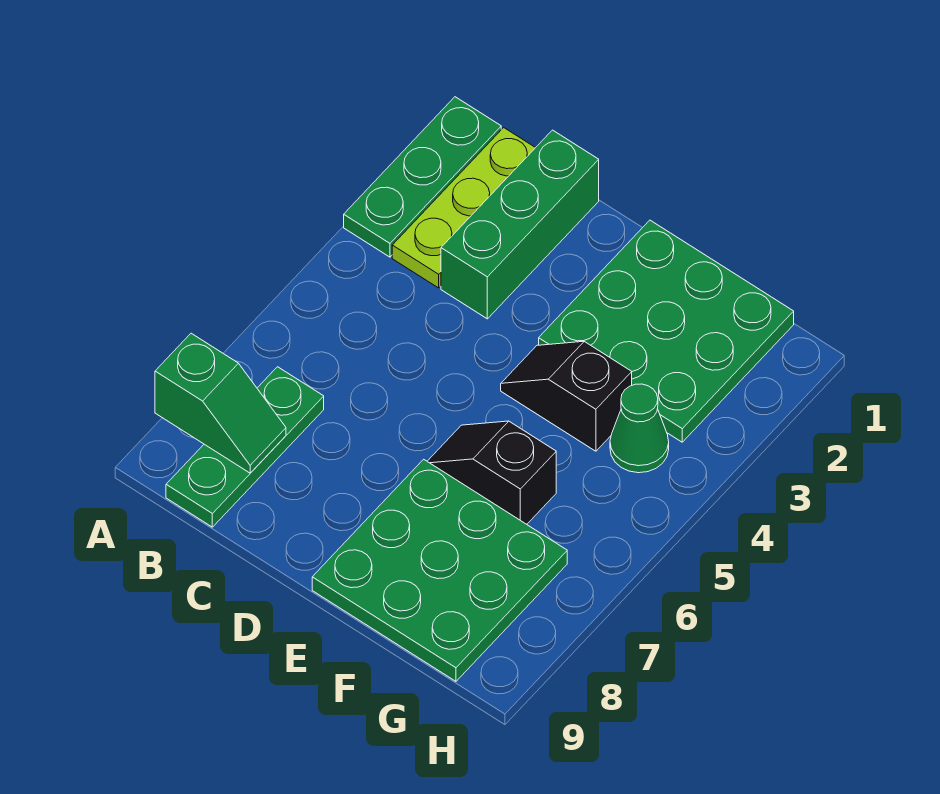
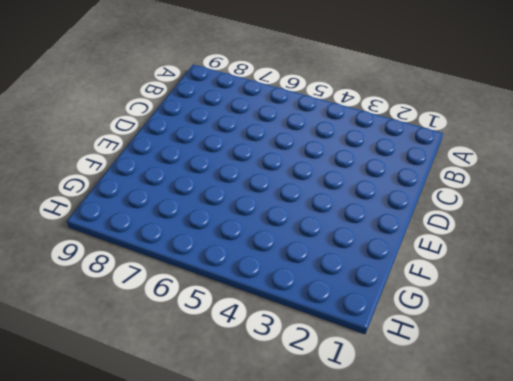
none -> green plate A1:A3 level 1
none -> lime plate B1:B3 level 1

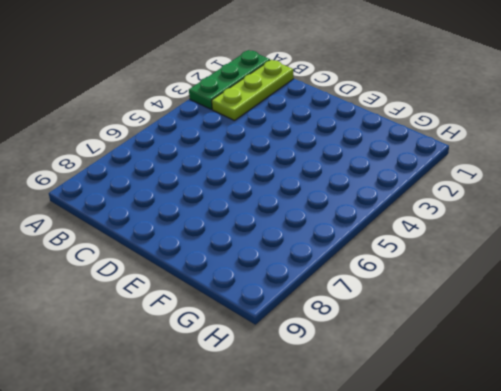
none -> green plate B7:B9 level 1
none -> green brick C1:C3 level 1

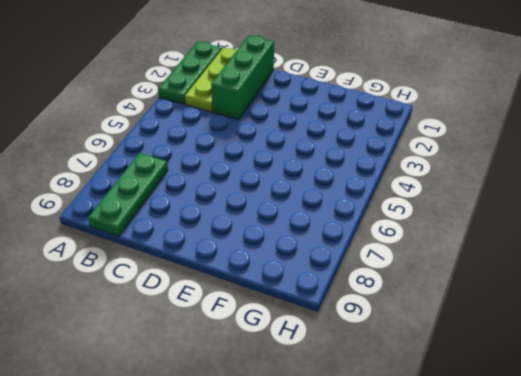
none -> green plate E1:G3 level 1
none -> black slope E4:F4 level 1 top F

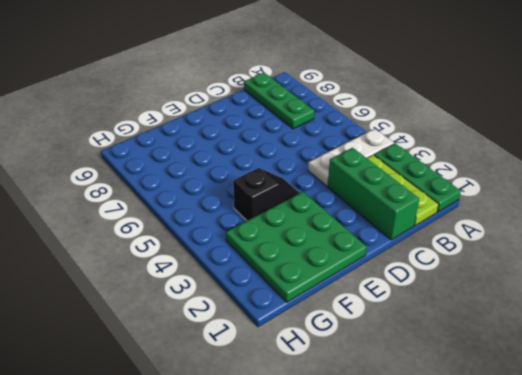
white plate A4:C4 level 1 -> none
none -> black slope E6:F6 level 1 top F
none -> green plate E7:G9 level 1

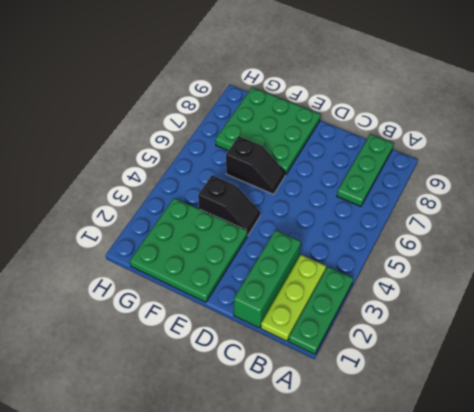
none -> green cone G4 level 1
none -> green slope A8:B8 level 2 top A

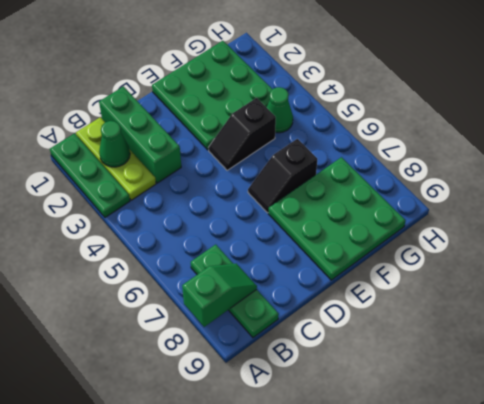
green cone B2 level 2 -> none

